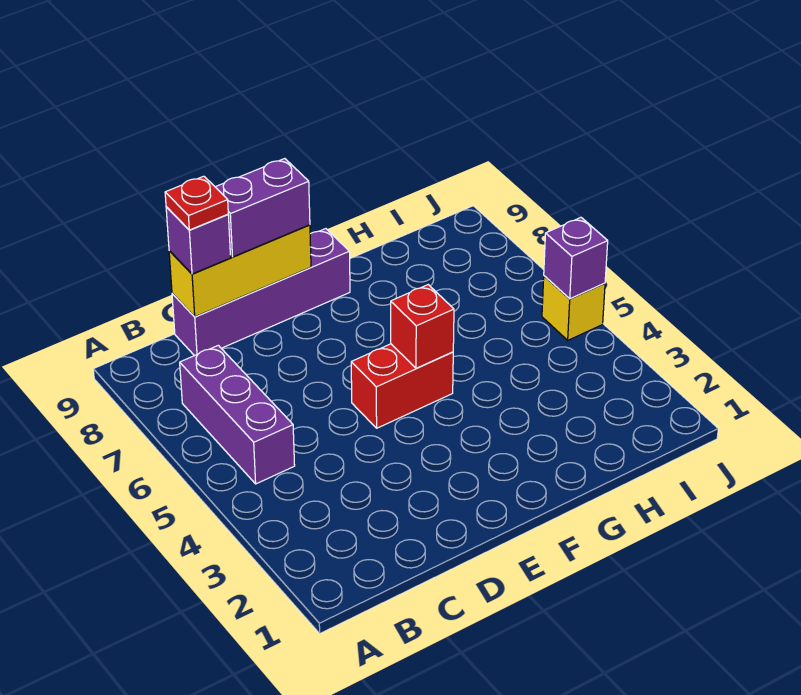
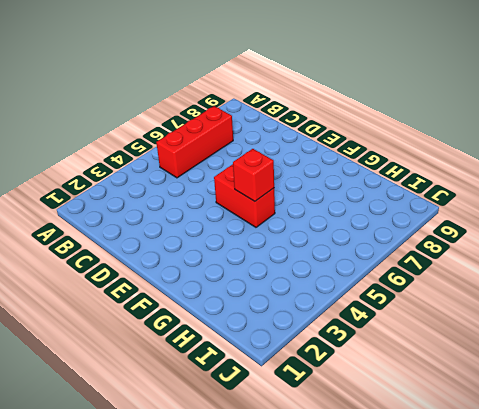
red brick B5:B7 level 1 -> purple brick B5:B7 level 1
none -> purple brick C9:F9 level 1
none -> yellow brick J5 level 1

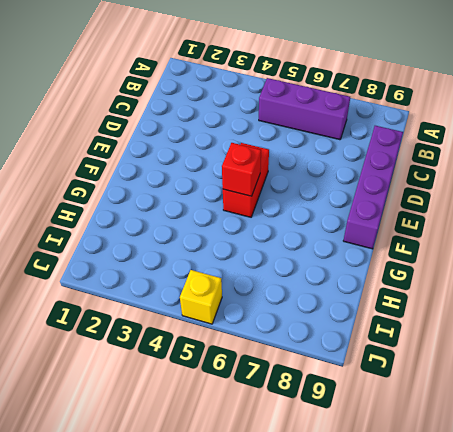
none -> yellow brick C9:E9 level 2
none -> purple brick J5 level 2

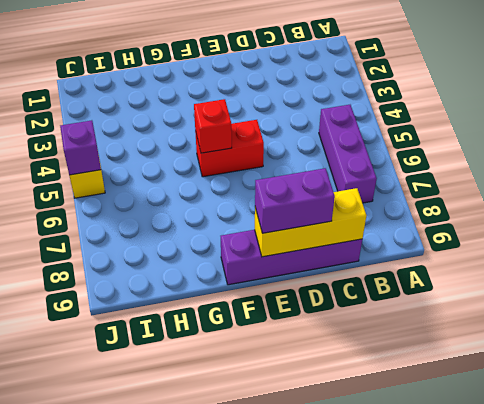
none -> purple brick C9 level 3
none -> red plate C9 level 4

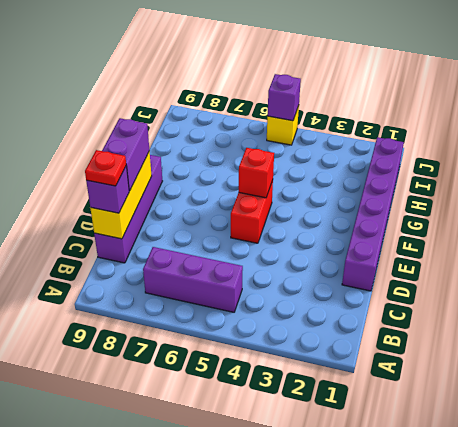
purple brick D1:I1 level 1 -> none

